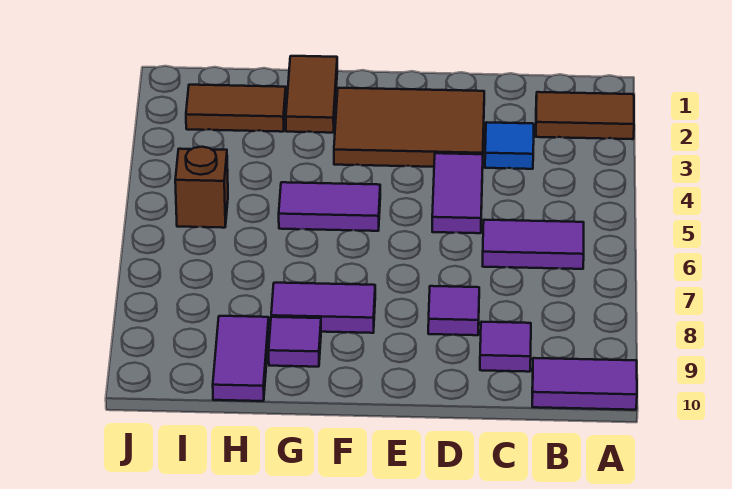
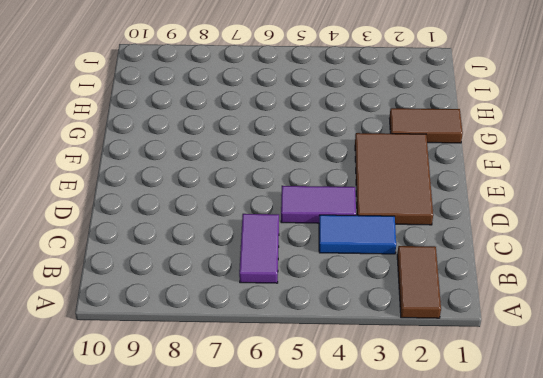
blue tile C3:C4 level 1 -> blue tile C3 level 1
none -> purple tile A10:B10 level 1
none -> purple tile C9 level 1
none -> purple tile D8 level 1

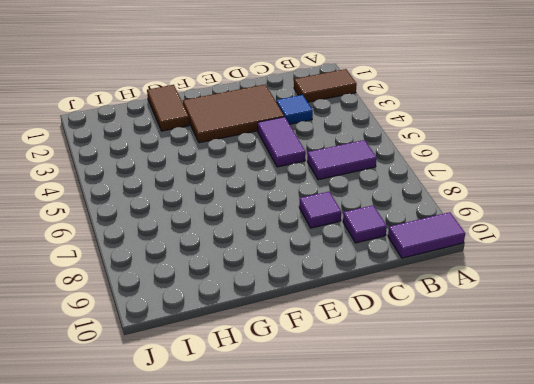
none -> purple tile F5:G5 level 1
none -> purple tile F8:G8 level 1
none -> purple tile G9 level 1

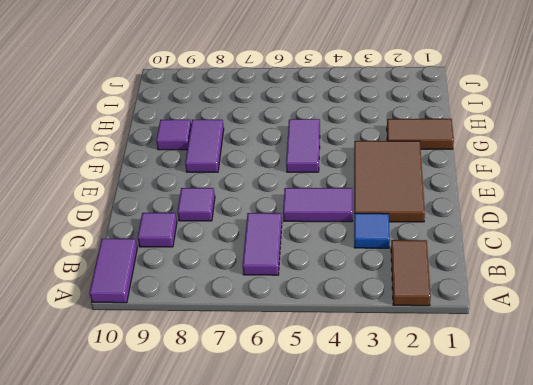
none -> brown tile H2:I2 level 1
none -> purple tile H9:H10 level 1
none -> brown brick I5 level 1

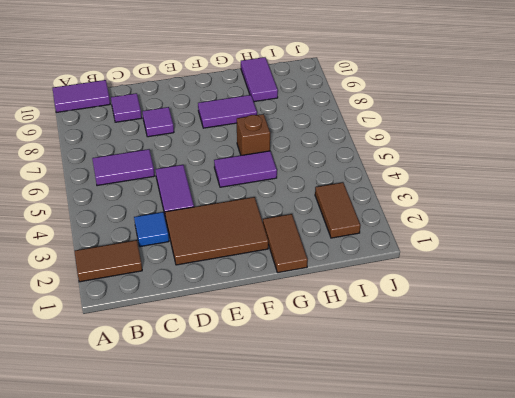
brown brick G6 level 1 -> brown brick I5 level 1
brown tile I2:I3 level 1 -> brown tile H2:I2 level 1
none -> purple tile G9 level 1

